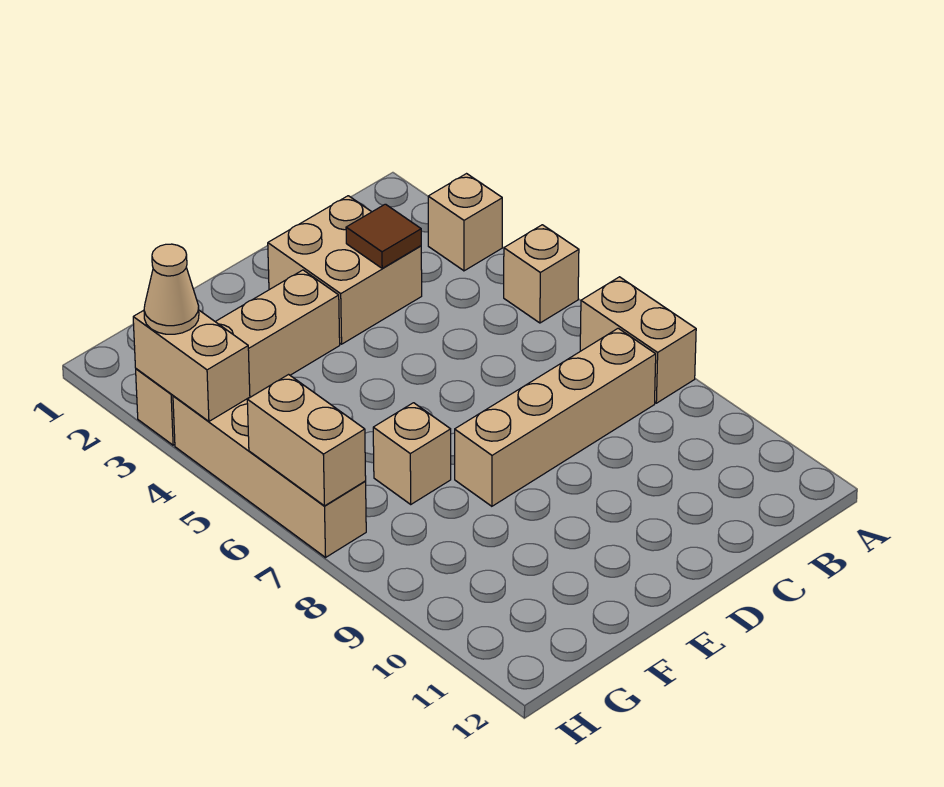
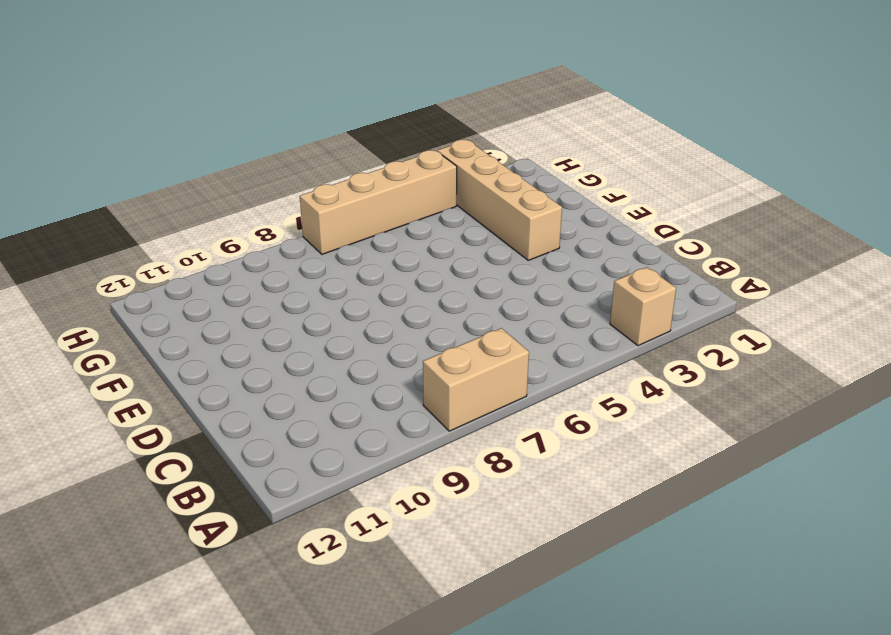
none -> tan brick A5 level 1
none -> tan brick B8:E8 level 1
none -> tan brick C2:D3 level 1

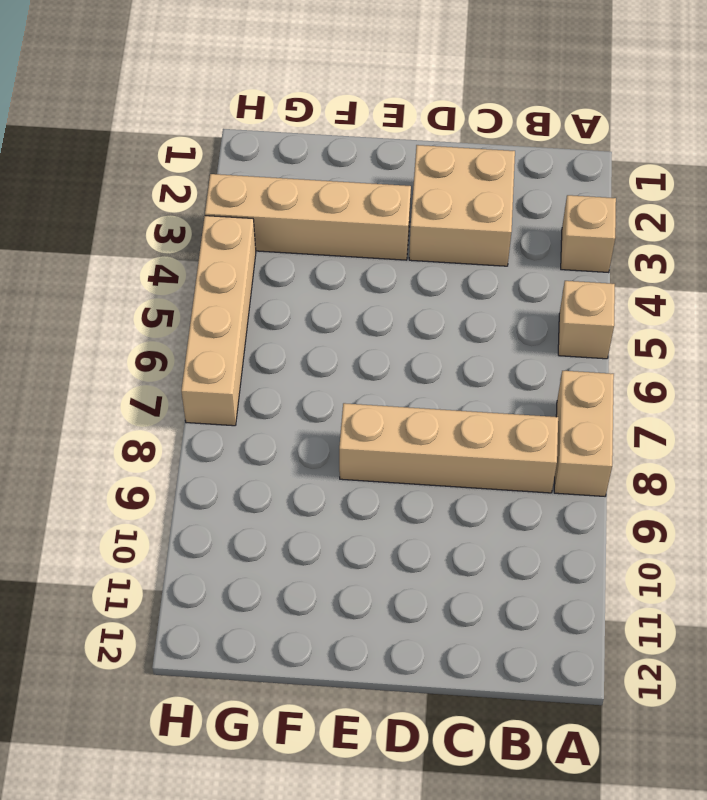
none -> tan brick F7 level 1
none -> brown tile C3 level 2
none -> tan brick H3:H4 level 2

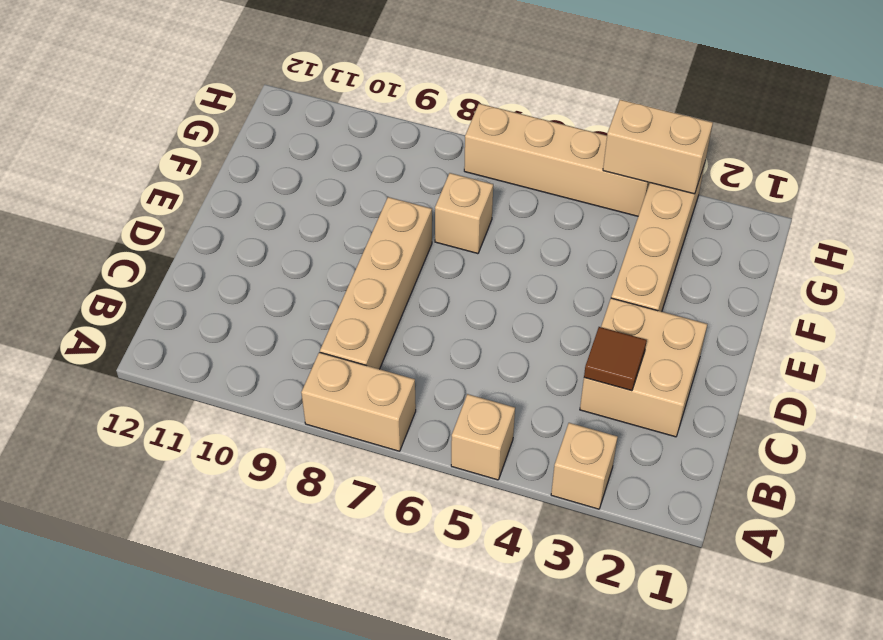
none -> tan brick H6:H7 level 2
none -> tan cone H3 level 3

